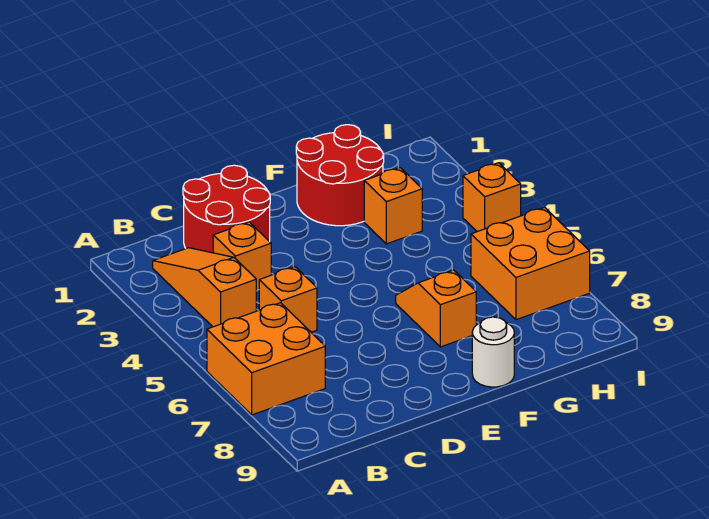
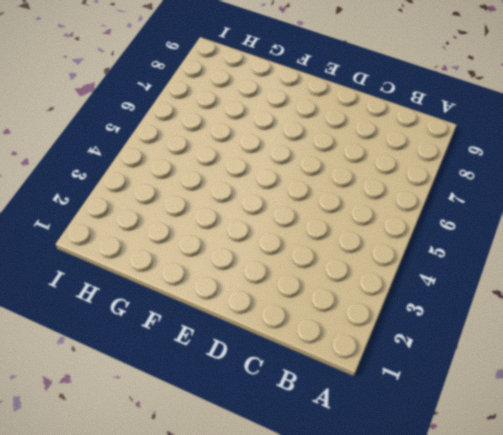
none -> orange brick A6:B7 level 1
none -> orange slope B2:B4 level 1 top 4

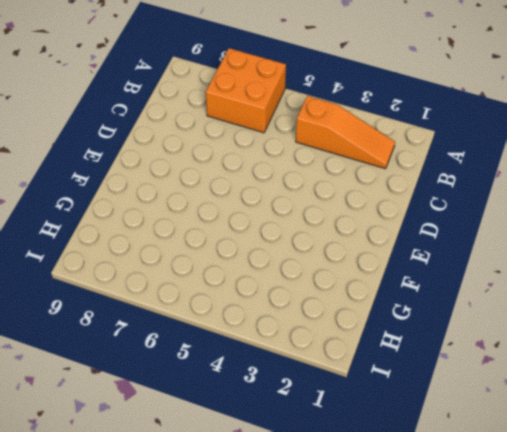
none -> red round brick C1:D2 level 1
none -> orange brick C3 level 1

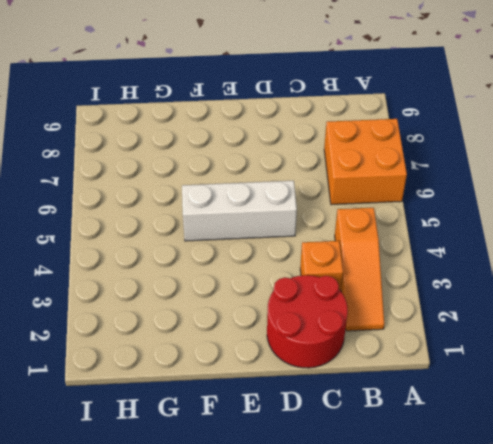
white brick D5:F5 level 1 -> none
none -> orange brick C5 level 1
none -> red round brick F1:G2 level 1

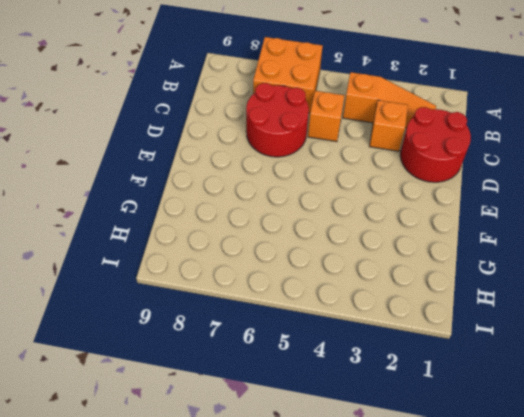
red round brick C6:D7 level 1 -> red round brick F1:G2 level 1
none -> orange slope F6:F7 level 1 top 7
none -> white round brick F9 level 1

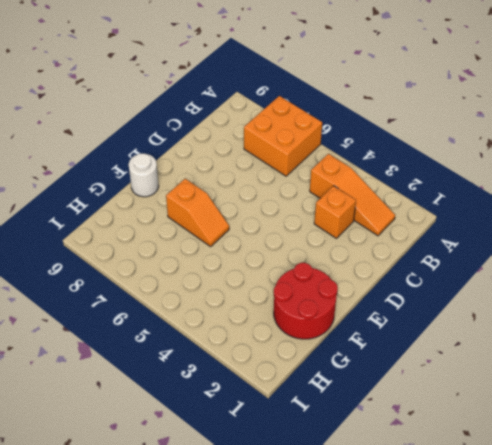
none -> red round brick C1:D2 level 1
none -> orange brick C5 level 1

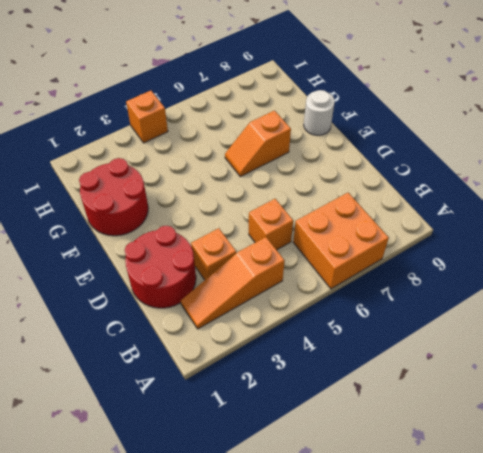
none -> orange brick G3 level 1
none -> orange brick H6:I7 level 1

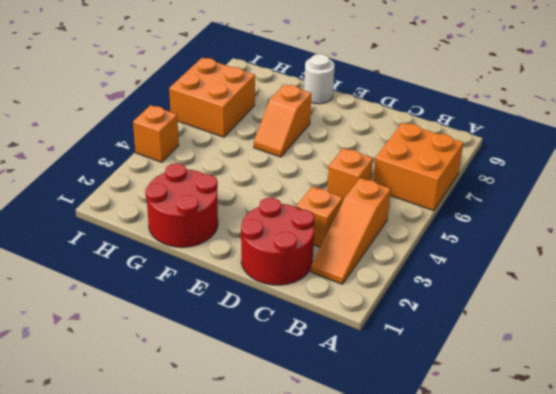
none -> orange brick G3 level 1

